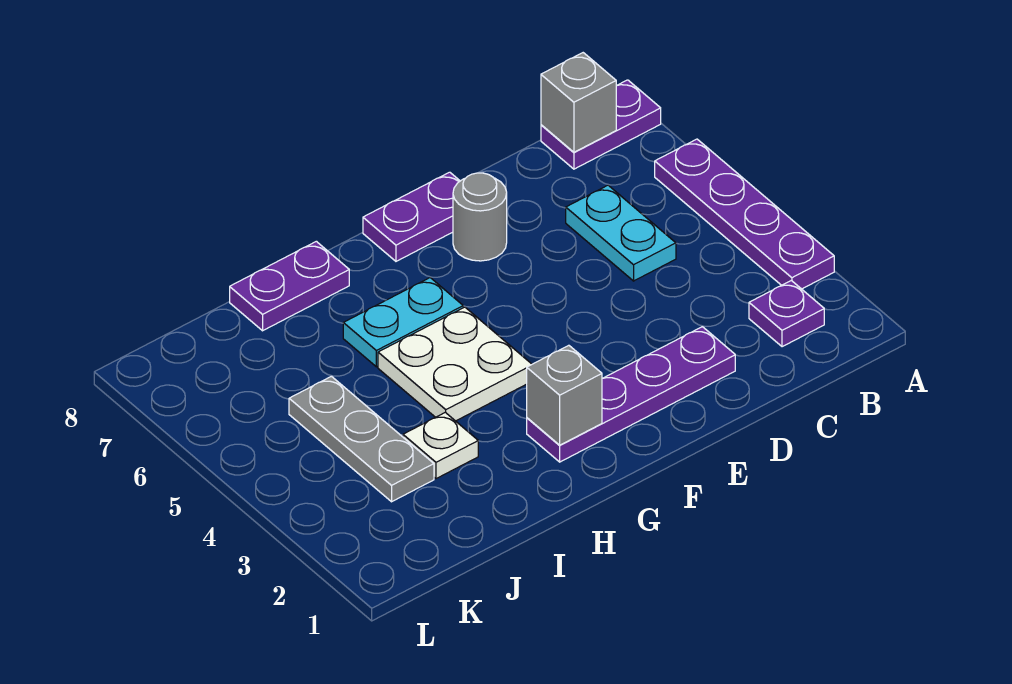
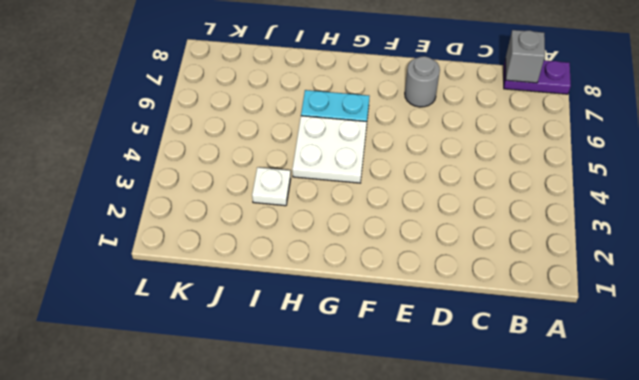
none -> purple plate A3:A6 level 1
none -> purple plate B2 level 1
none -> cyan plate C5:C6 level 1

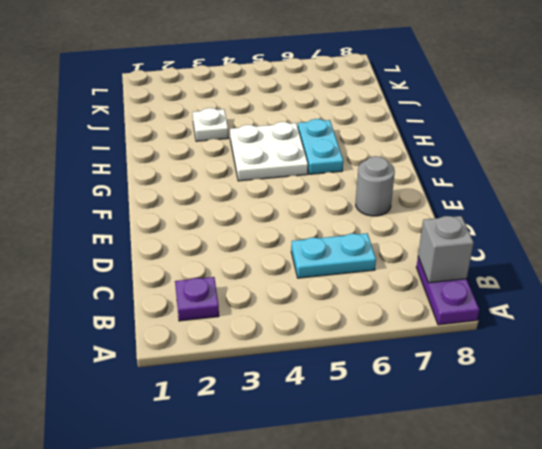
none -> purple plate A3:A6 level 1
none -> purple plate D2:G2 level 1
none -> purple plate E8:F8 level 1

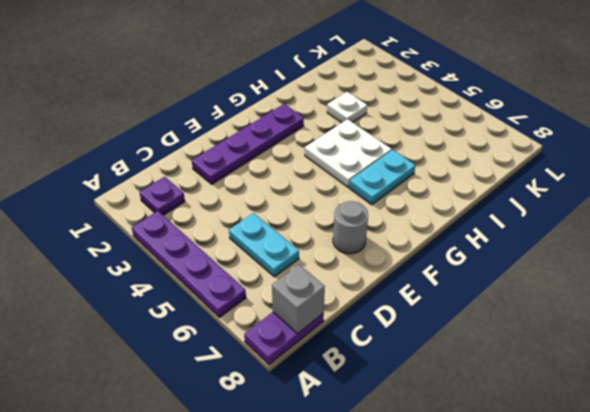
none -> purple plate E8:F8 level 1
none -> purple plate H8:I8 level 1
none -> grey plate J3:J5 level 1

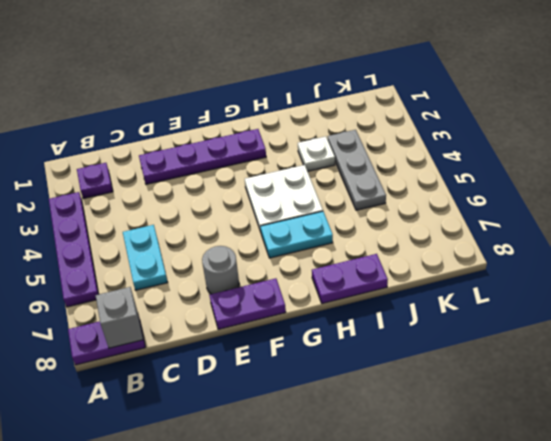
none -> grey brick G2 level 2

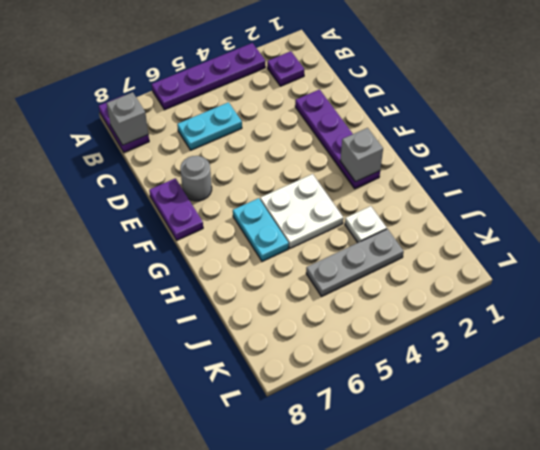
none -> purple plate H8:I8 level 1

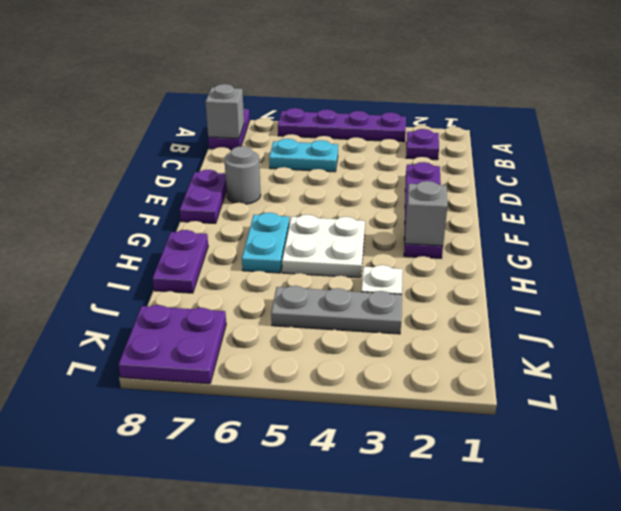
purple plate K7:L8 level 1 -> none

